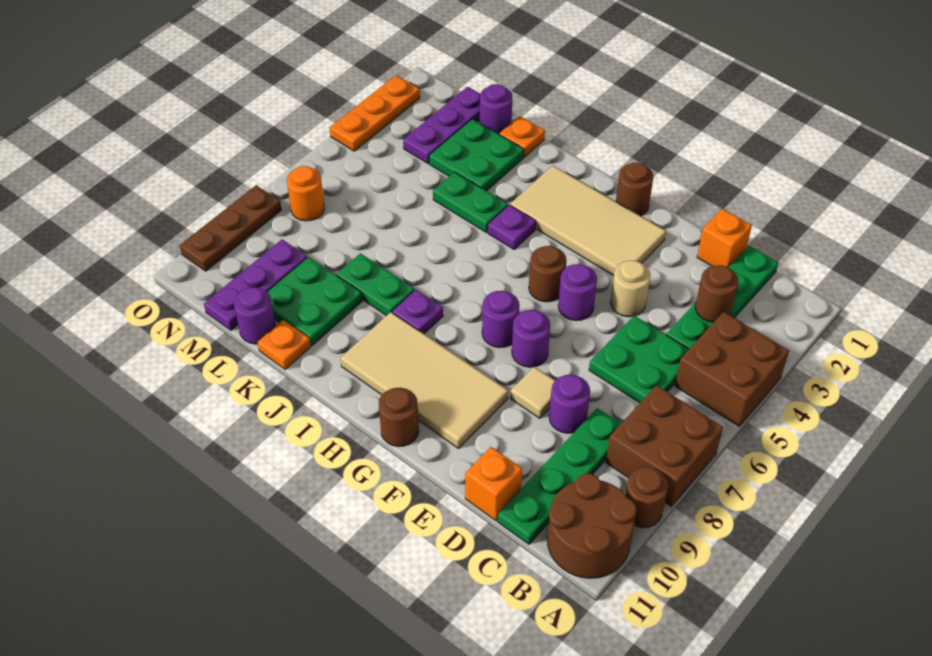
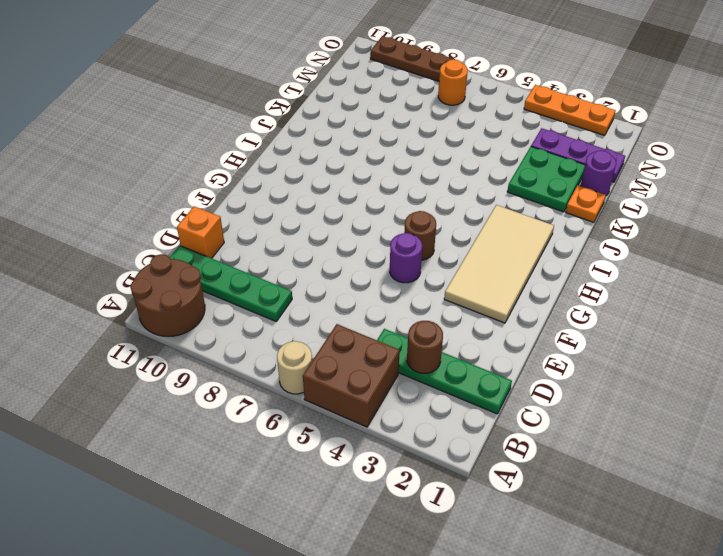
tan round brick A6 level 1 -> tan round brick E4 level 1
none -> brown brick A7:B8 level 1
none -> brown round brick A9 level 1
none -> green plate C5:D6 level 1
none -> orange brick D1 level 1

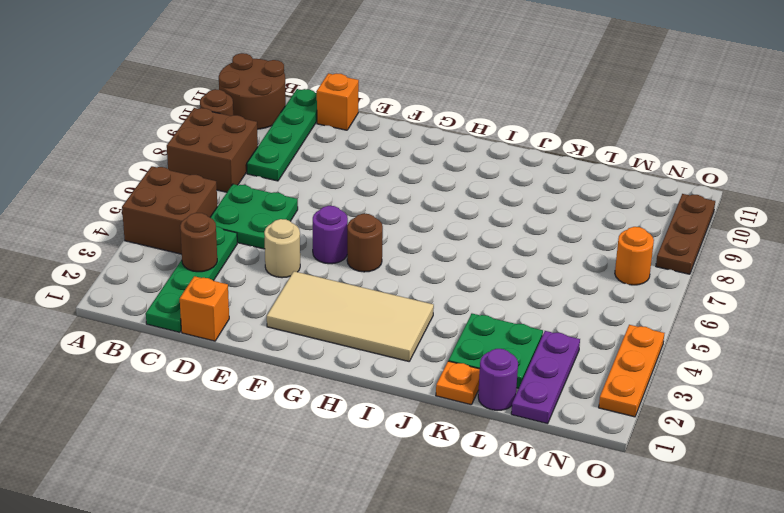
none -> purple round brick D8 level 1
none -> tan tile E8 level 1
none -> purple round brick F7 level 1
none -> tan tile F9:I10 level 1

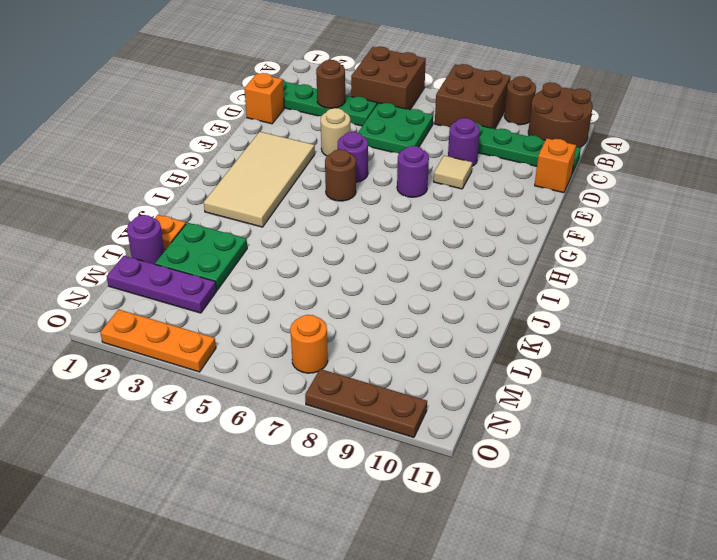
none -> tan tile F9:I10 level 1
none -> brown round brick G1 level 1
none -> purple round brick G7 level 1
none -> brown round brick G11 level 1

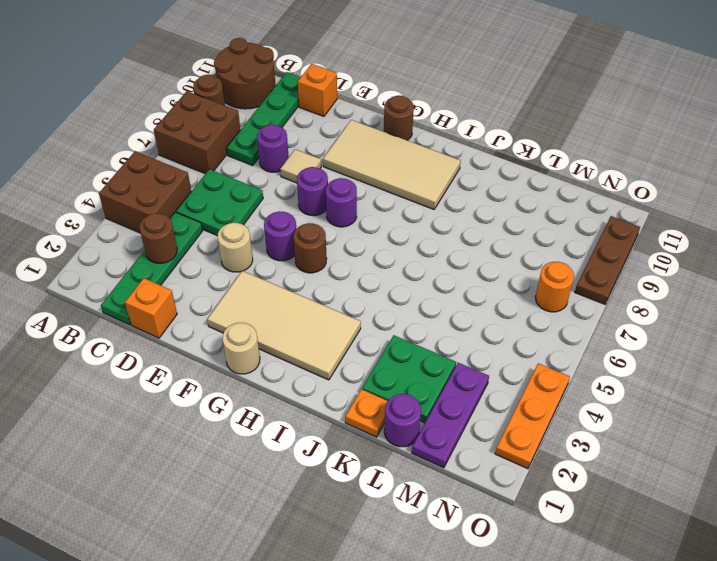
tan round brick G1 level 1 -> brown round brick G1 level 1
none -> purple plate I4 level 1
none -> purple plate I8 level 1
none -> green plate J4:K4 level 1
none -> green plate J8:K8 level 1

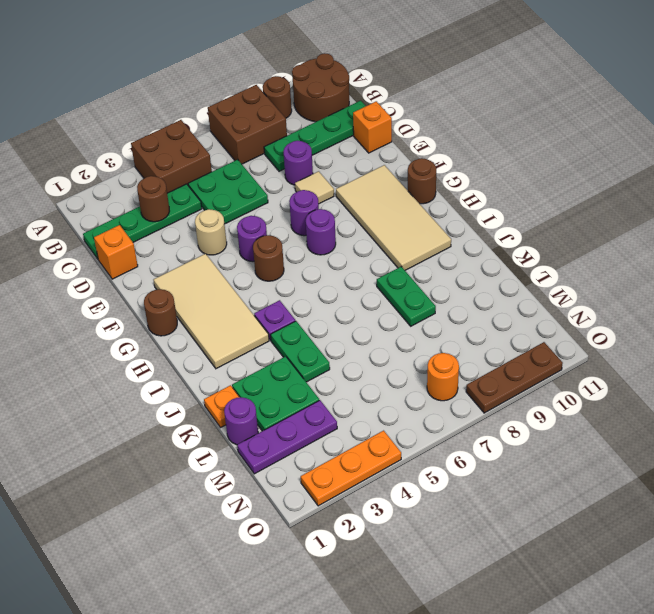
none -> purple plate I8 level 1
none -> green plate K9:L10 level 1
none -> orange plate K11 level 1
none -> purple round brick L11 level 1

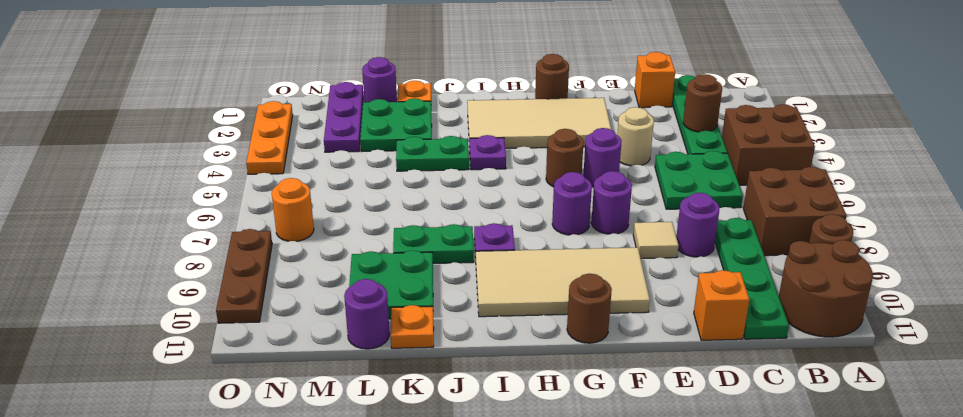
none -> purple plate M9:M11 level 1

